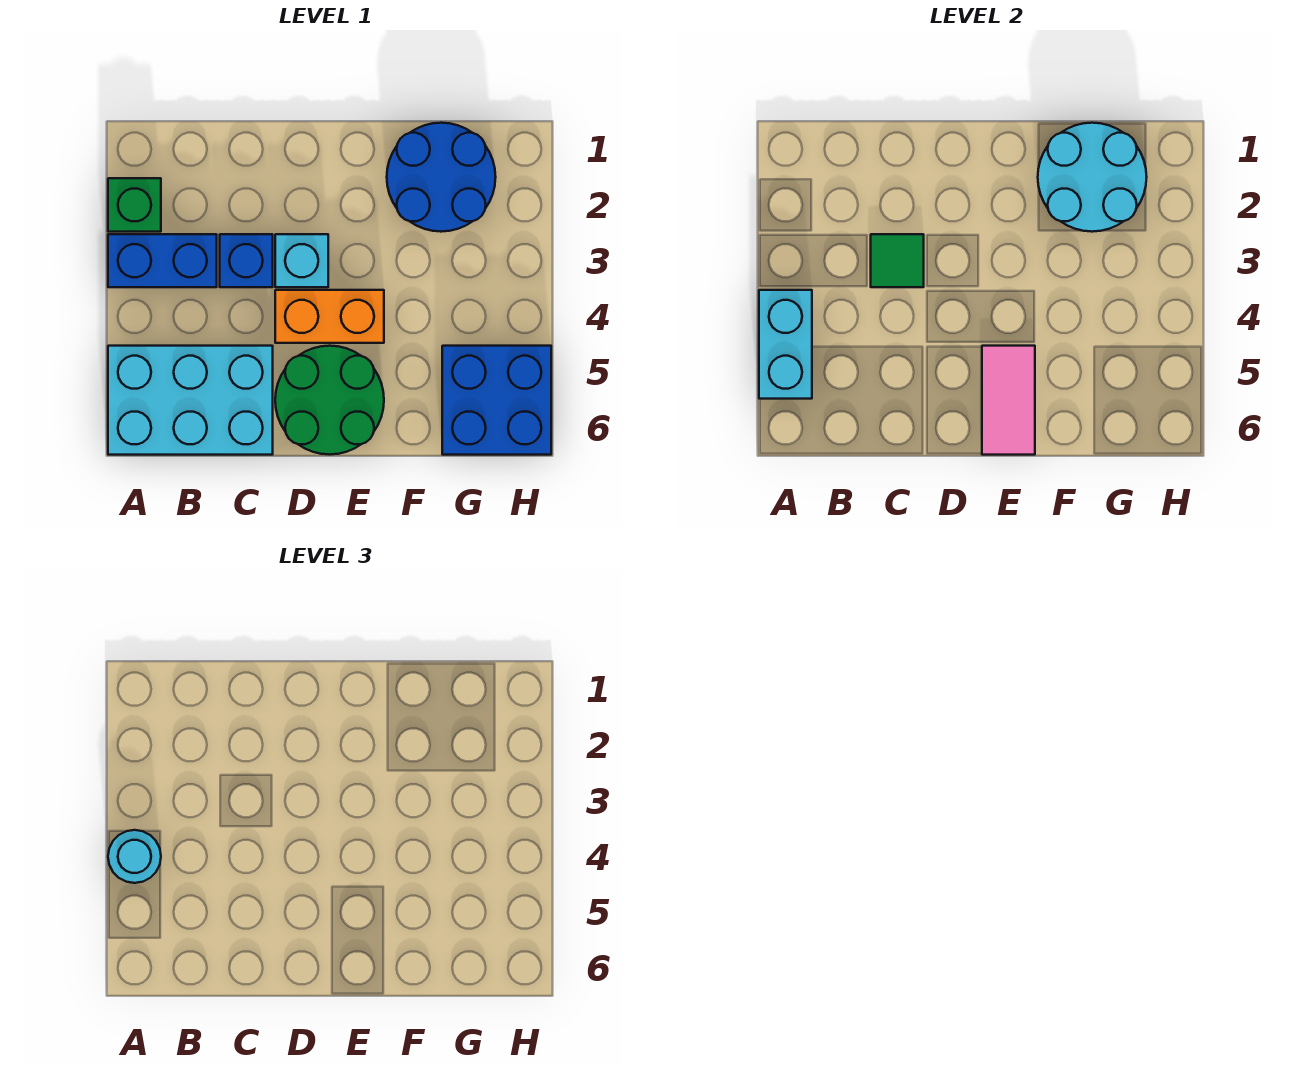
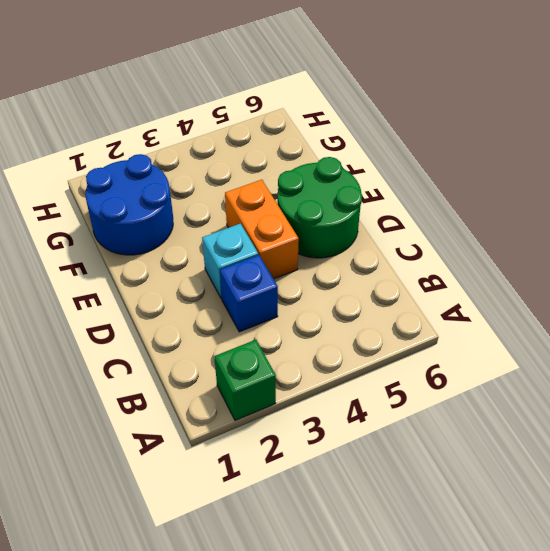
none -> blue brick A3:B3 level 1
none -> cyan brick A5:C6 level 1
none -> blue brick G5:H6 level 1

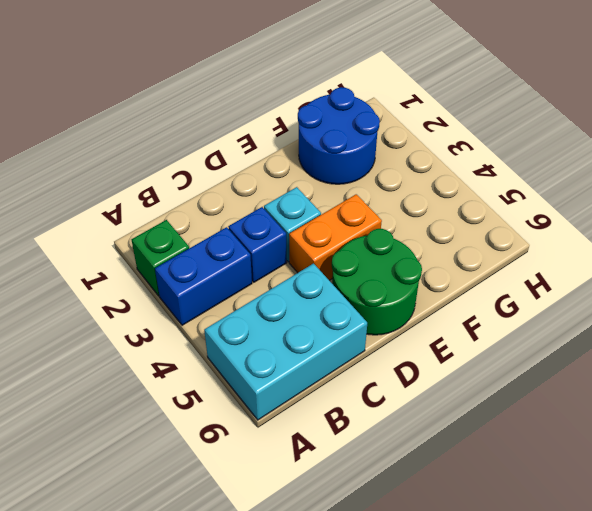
none -> blue brick G5:H6 level 1
none -> cyan brick A4:A5 level 2
none -> green tile C3 level 2

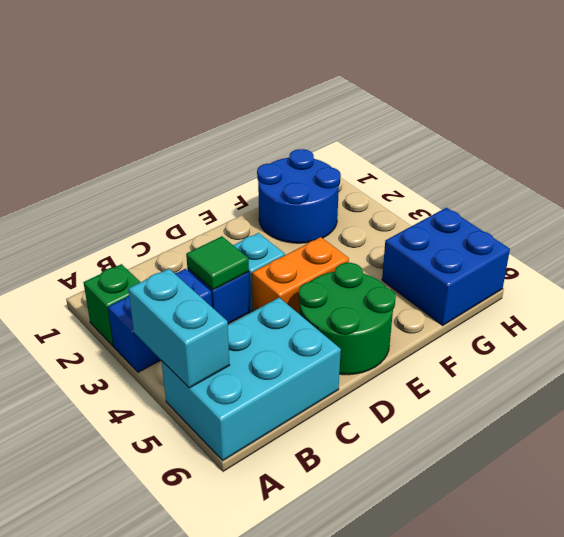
none -> pink tile E5:E6 level 2
none -> cyan round brick F1:G2 level 2
none -> cyan round brick A4 level 3

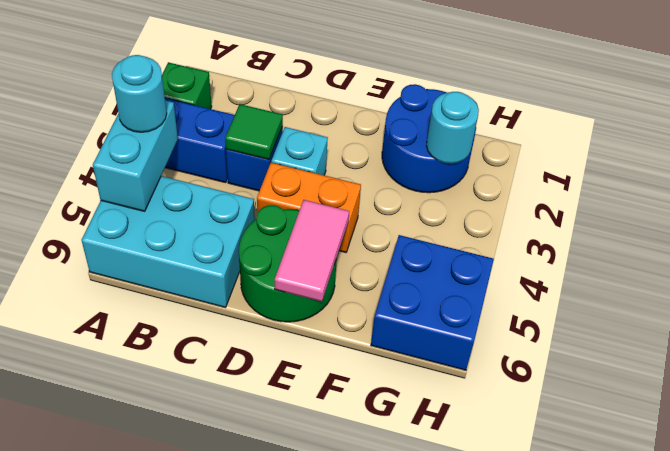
cyan round brick G2 level 2 -> cyan round brick F1:G2 level 2

